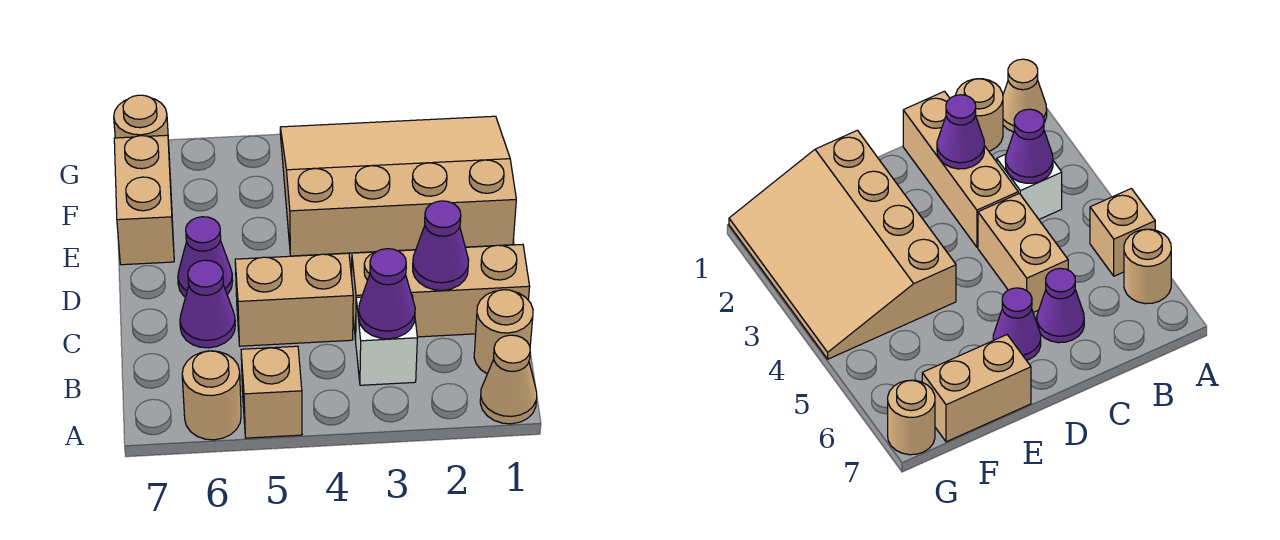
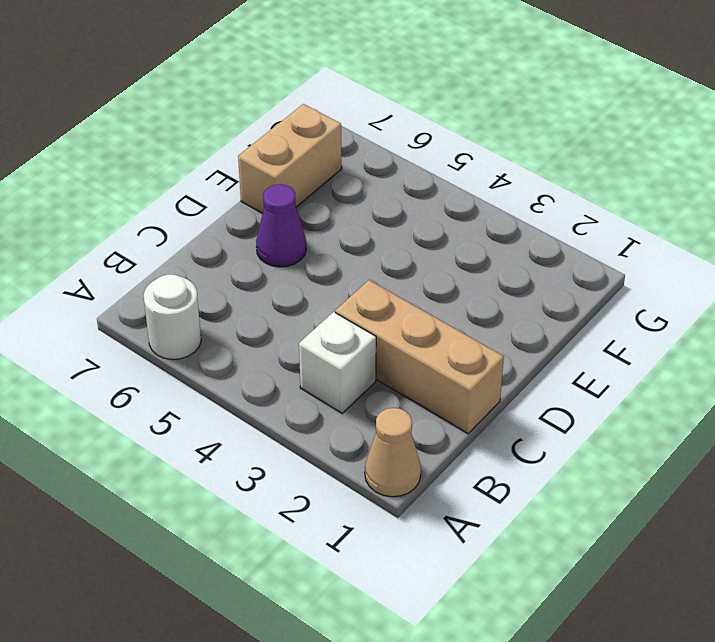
white round brick A6 level 1 -> tan round brick A6 level 1
none -> tan brick A5 level 1
none -> tan round brick B1 level 1
none -> tan brick C4:C5 level 1

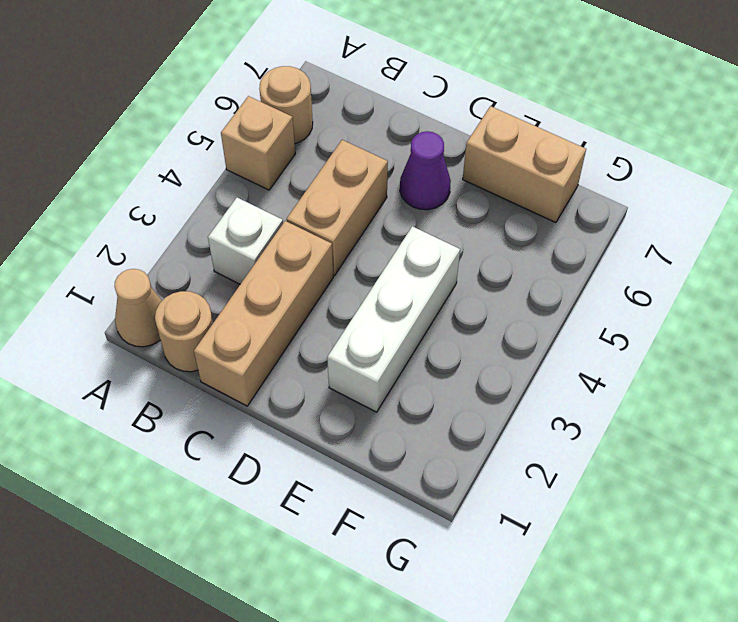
white brick E2:E4 level 1 -> tan slope E1:G4 level 1 top E
none -> purple cone C6 level 1
none -> tan round brick G7 level 1
none -> purple cone B3 level 2

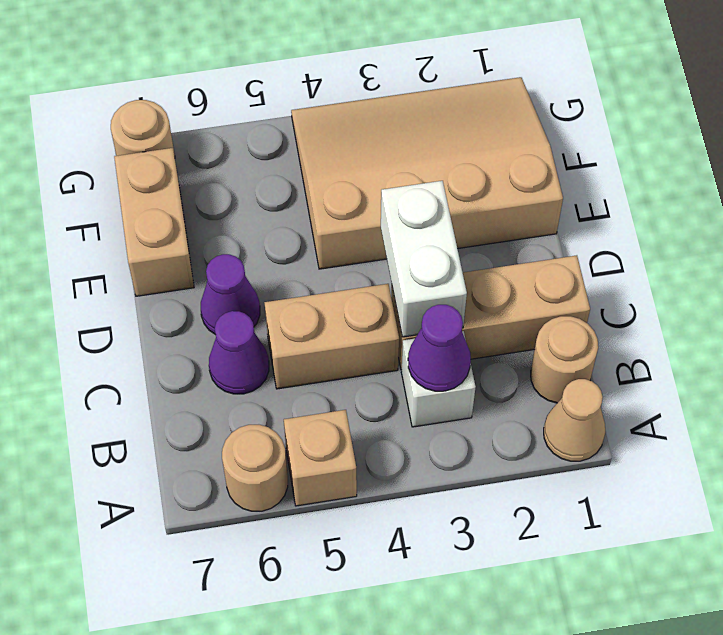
white brick C3:D3 level 2 -> none
none -> purple cone C2 level 2

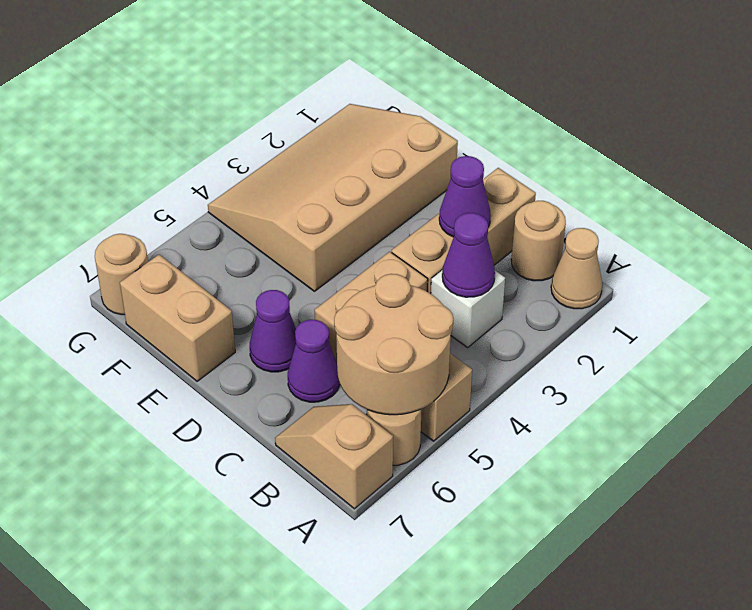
tan round brick A5:B6 level 2 -> none
tan slope A7:B7 level 1 top A -> none

